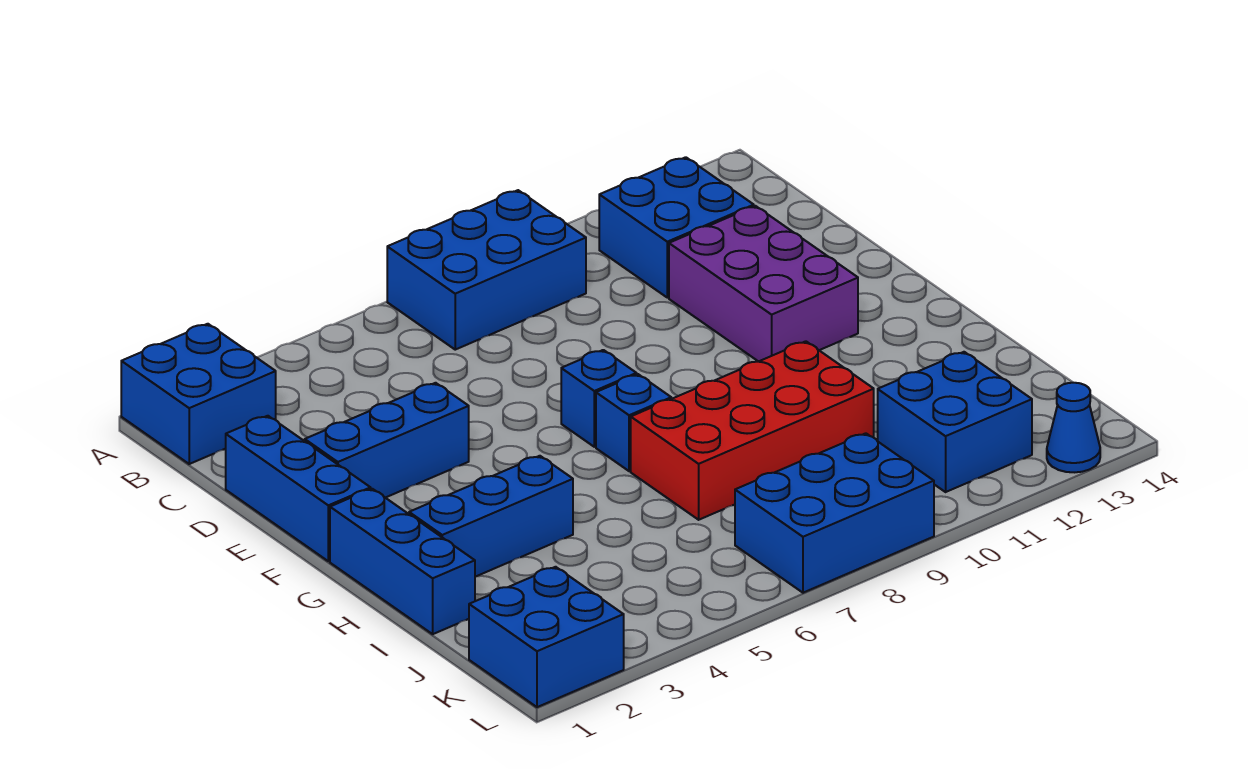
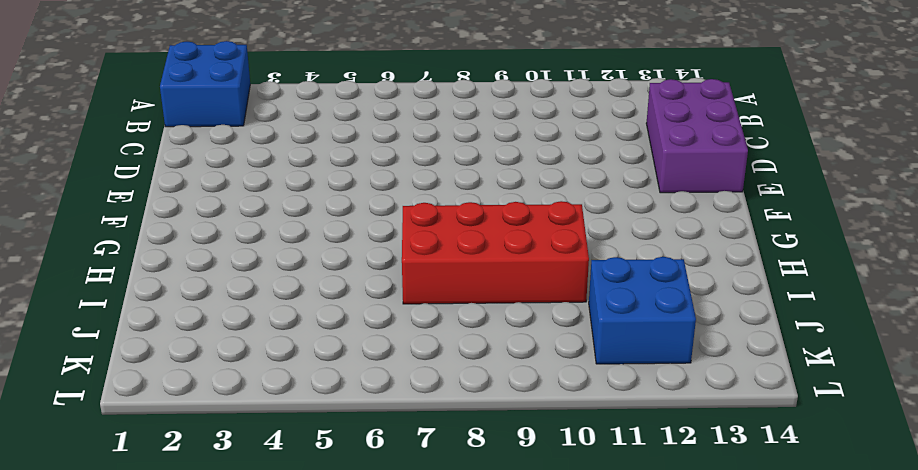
purple brick C13:E14 level 1 -> purple brick D11:F12 level 1
none -> blue brick A7:B9 level 1
none -> blue brick B11:C12 level 1
none -> blue brick D1:F1 level 1

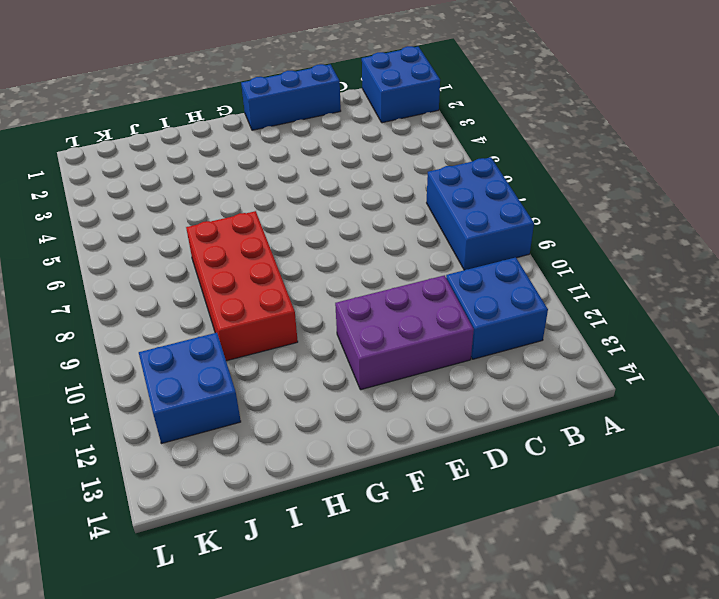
none -> blue brick E2:E4 level 1
none -> blue brick F7 level 1
none -> blue brick G1:I1 level 1

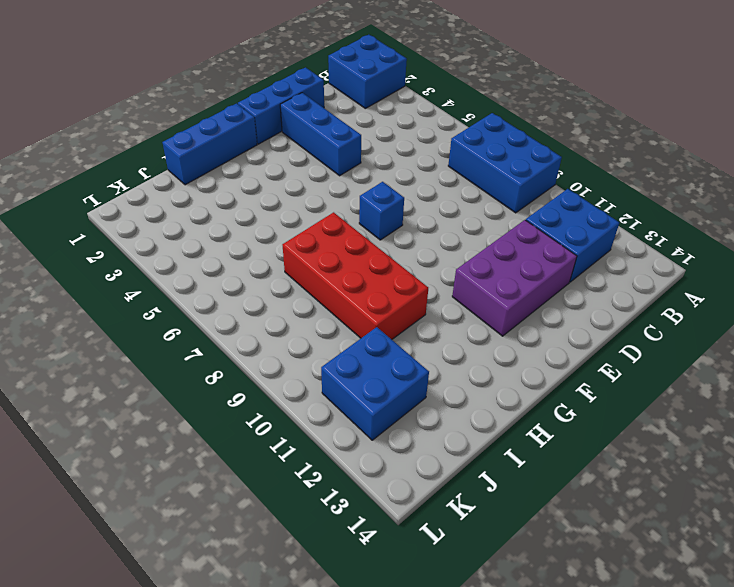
none -> blue brick G7 level 1
none -> blue brick H2:H4 level 1
none -> blue brick K1:L2 level 1

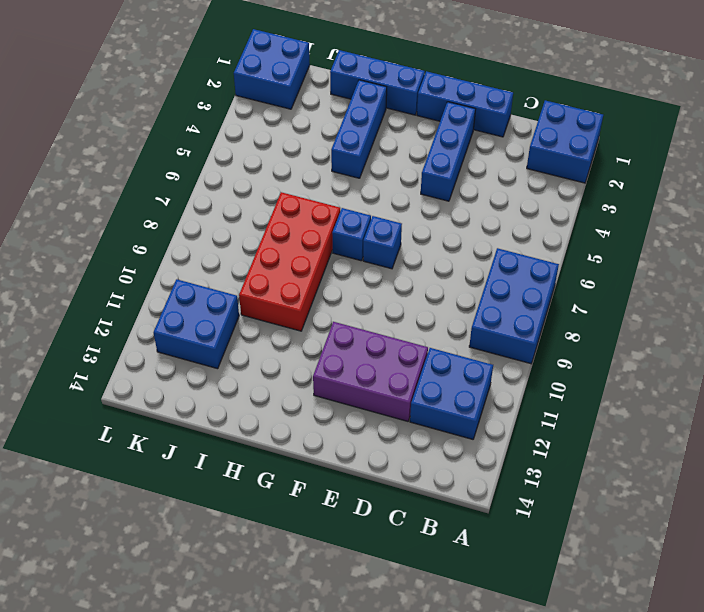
none -> blue brick K7:L9 level 1
none -> blue cone L13 level 1

